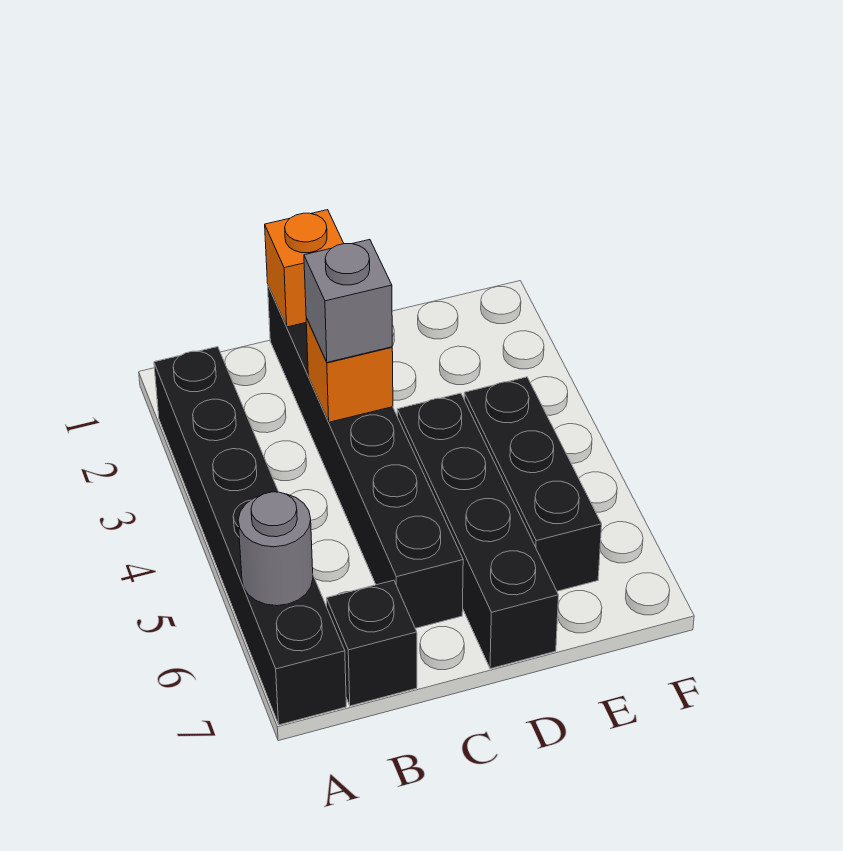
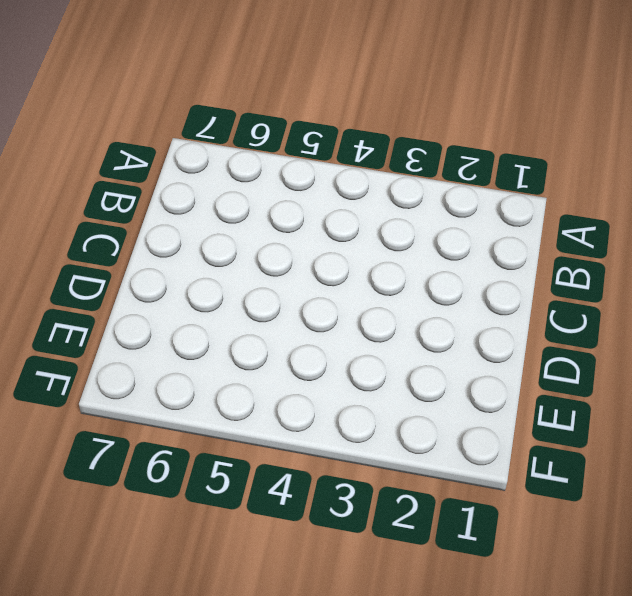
none -> black brick A2:A7 level 1
none -> black brick B7 level 1

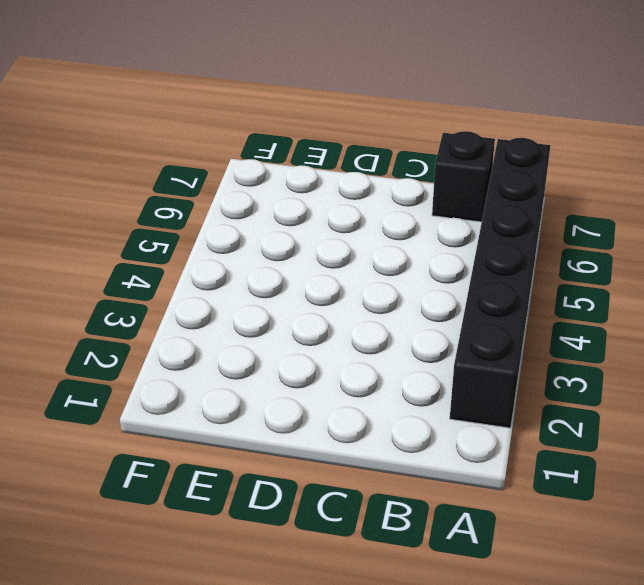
none -> black brick C1:C6 level 1
none -> black brick D4:D7 level 1

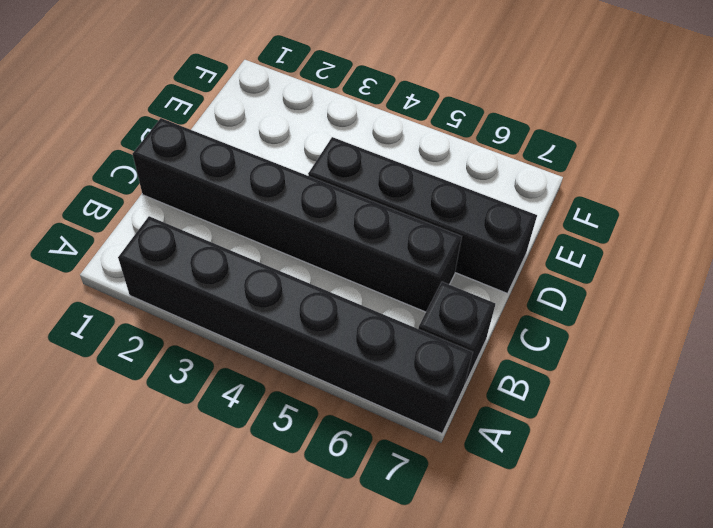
none -> black brick E4:E6 level 1
none -> grey round brick A6 level 2

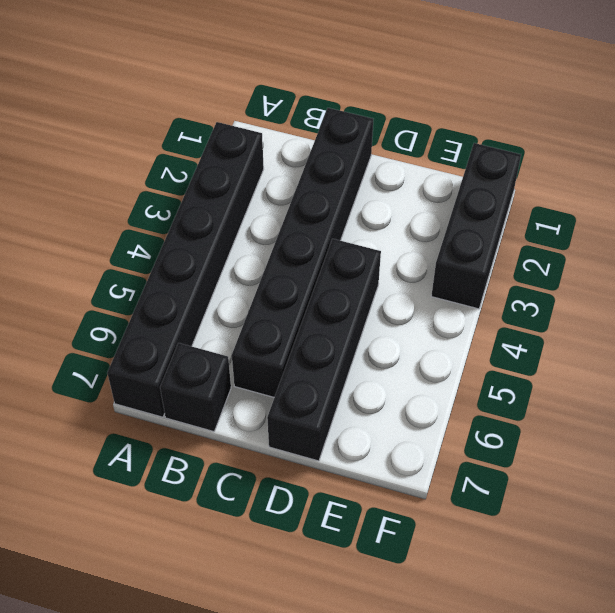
black brick F1:F3 level 1 -> black brick E4:E6 level 1
none -> grey round brick A6 level 2
none -> orange brick C1 level 2

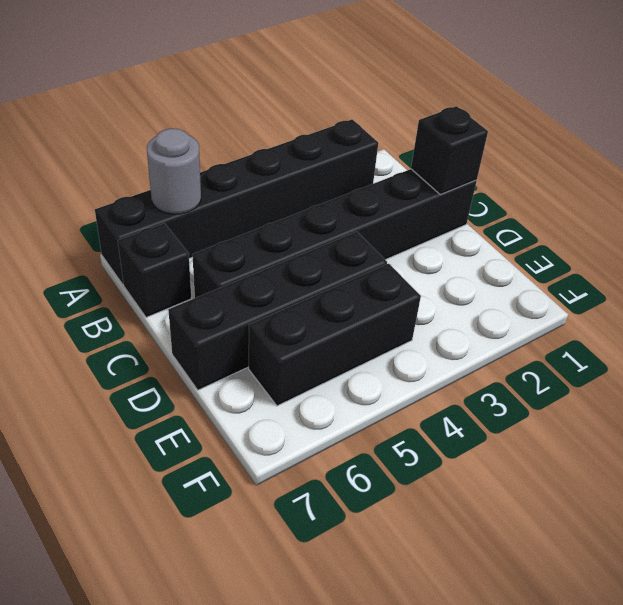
black brick C1 level 2 -> orange brick C1 level 2
none -> orange brick C3 level 2
none -> grey brick C3 level 3

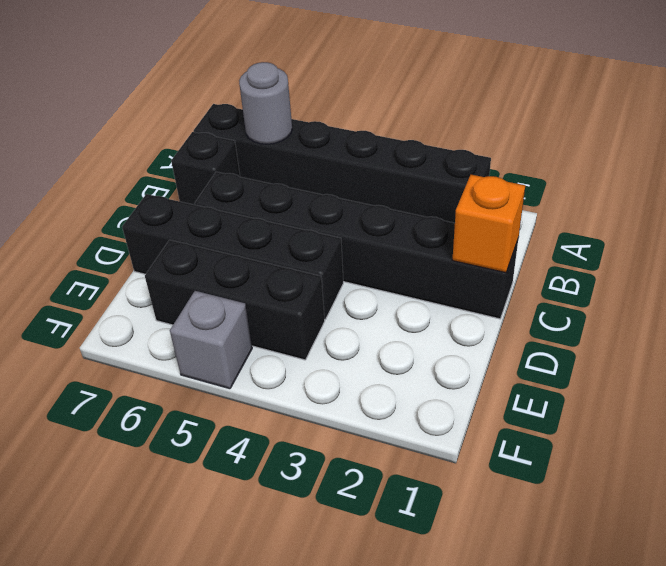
grey brick F5 level 1 -> grey brick C3 level 3
none -> orange brick C3 level 2

